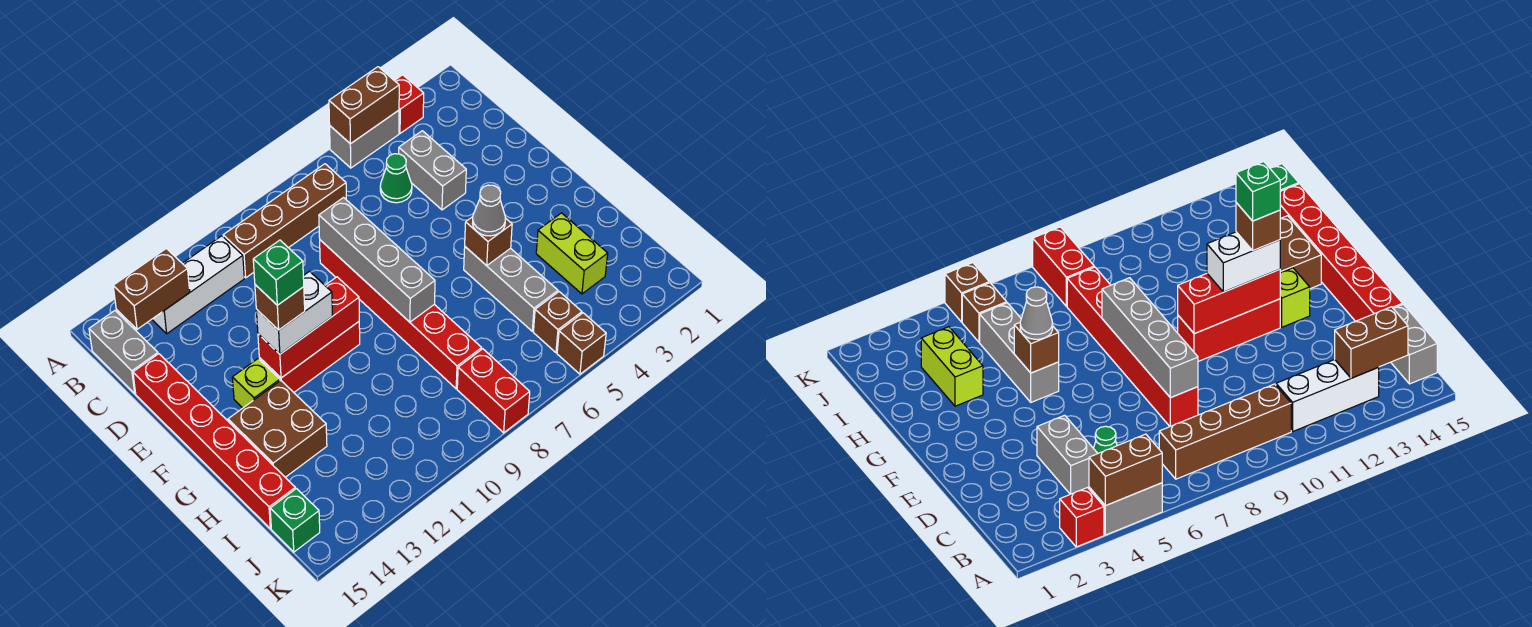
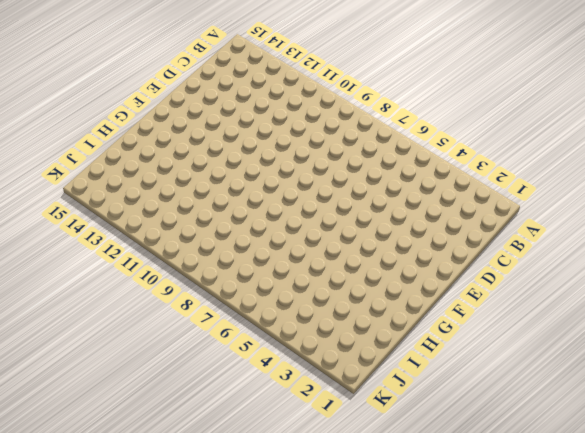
none -> red brick A3 level 1
none -> grey brick A4:A5 level 1
none -> brown brick B7:B10 level 1

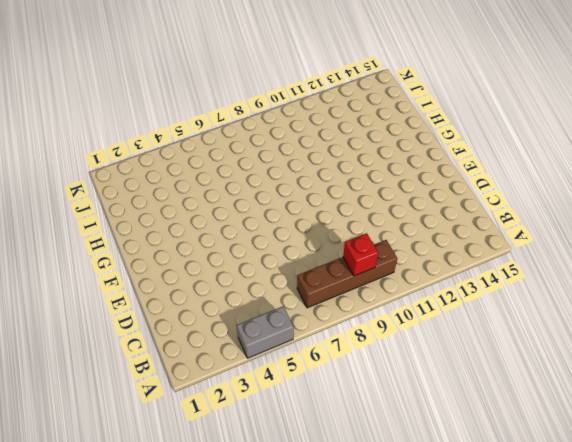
red brick B9 level 2 -> red brick A3 level 1
none -> white brick B11:B13 level 1
none -> grey brick B15:C15 level 1
none -> grey brick C4:D4 level 1

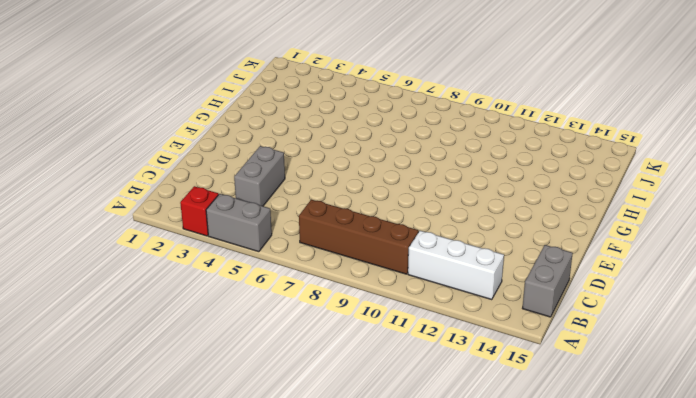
none -> green cone C5 level 1
none -> red brick D8:I8 level 1
none -> red brick D15:I15 level 1

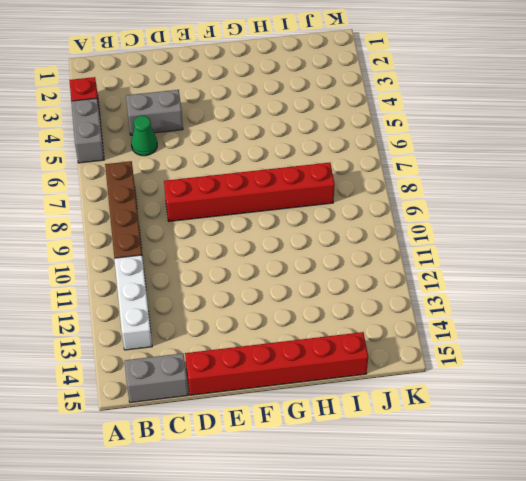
none -> red brick F10:F12 level 1
none -> lime brick F13 level 1
none -> grey brick G5:I5 level 1

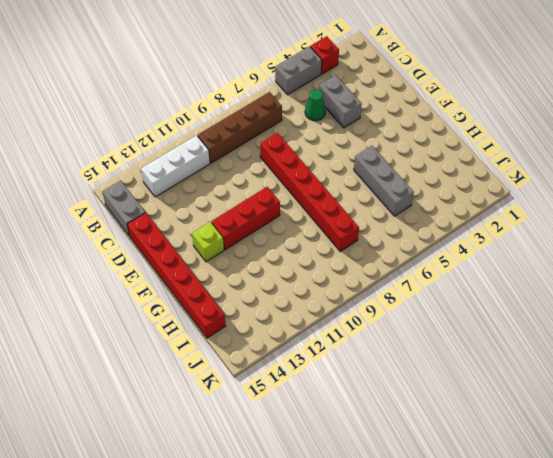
none -> brown brick G13:H14 level 1
none -> lime brick H3:I3 level 1
none -> brown brick J5 level 1

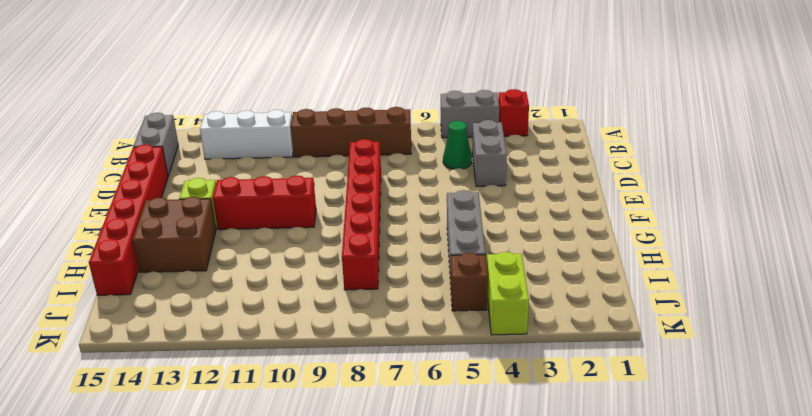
lime brick J4:K4 level 1 -> lime brick H3:I3 level 1
none -> red brick J8:K8 level 1
none -> green brick J15 level 1
none -> brown brick K5 level 1

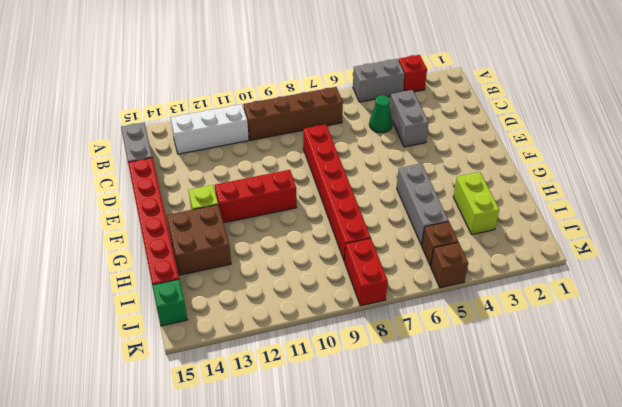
none -> brown brick A4:A5 level 2
none -> brown brick B13:B14 level 2
none -> grey brick D8:G8 level 2

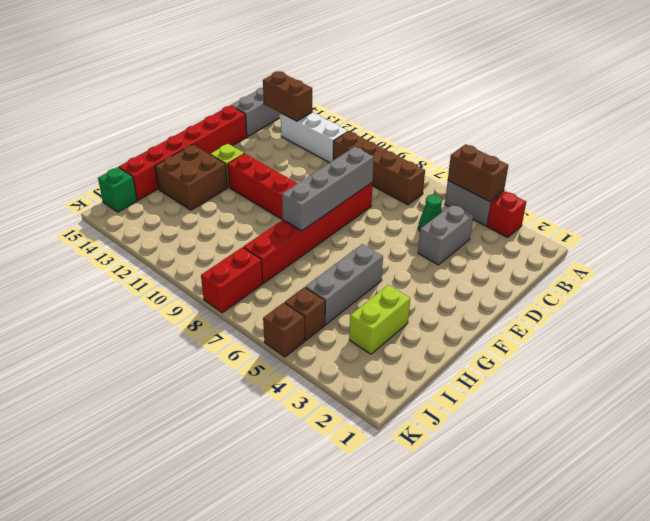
none -> red brick F10:F12 level 2
none -> brown brick G5 level 2
none -> white brick F11:F12 level 3

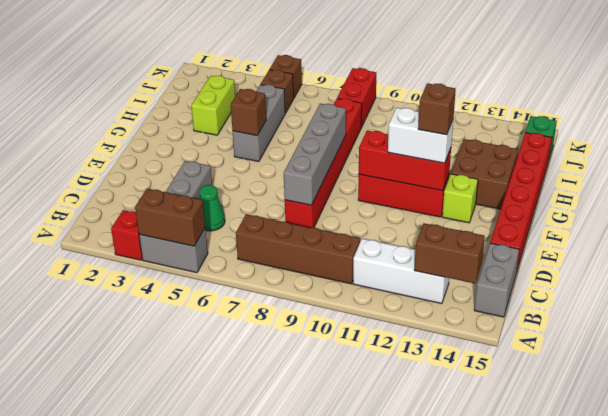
none -> grey cone G5 level 3
none -> green brick F12 level 5

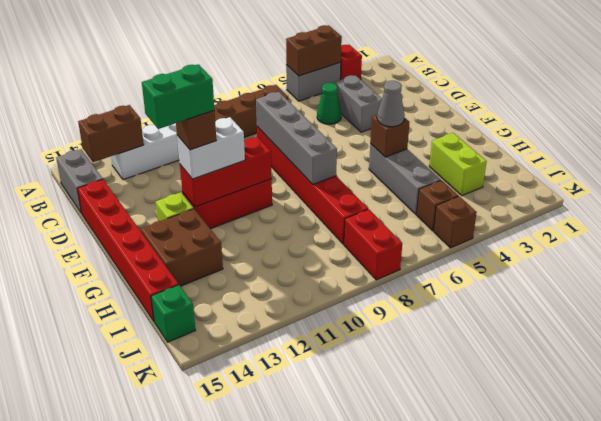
green brick F12:F13 level 5 -> green brick F12 level 5

